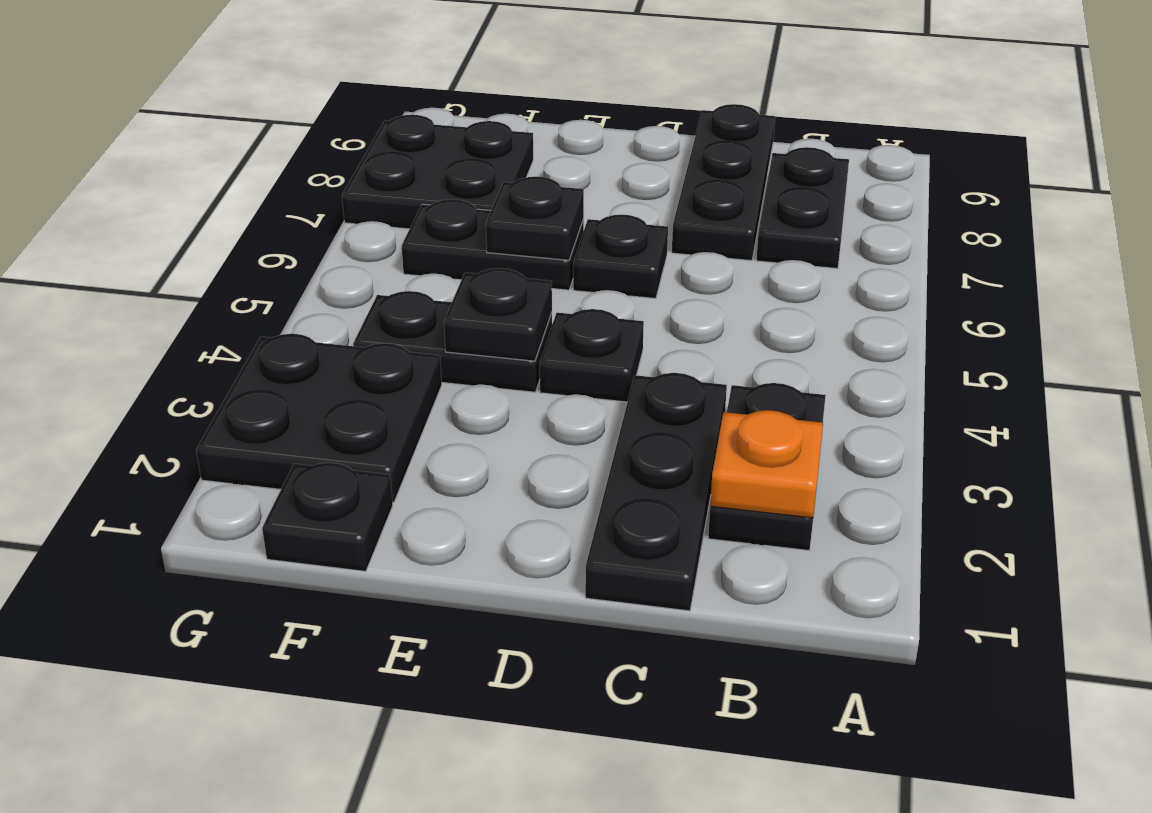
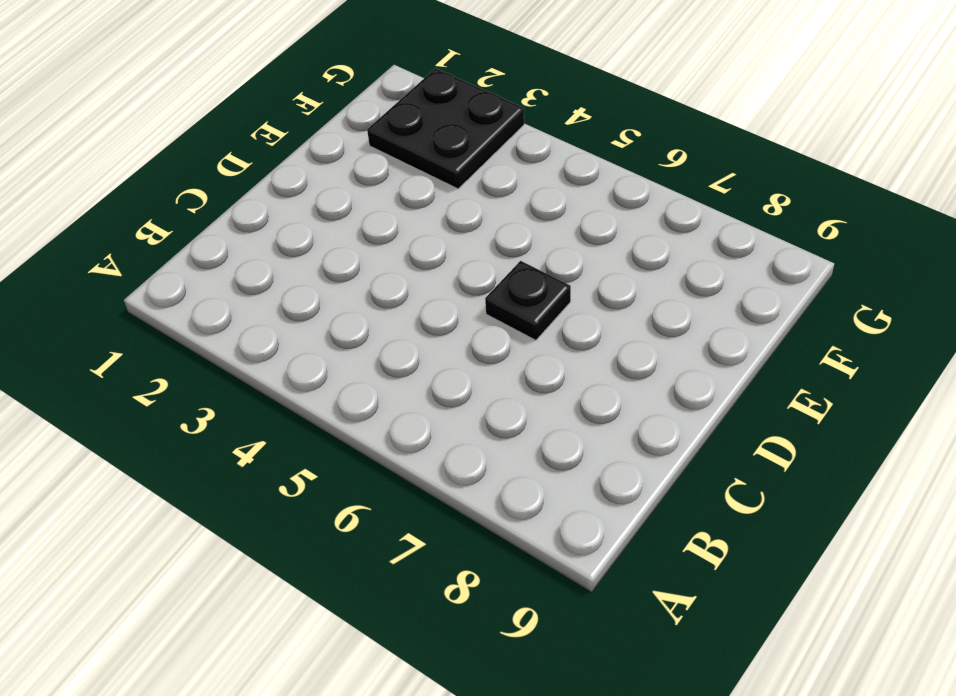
none -> black plate B2:B3 level 1
none -> black plate B7:B8 level 1
none -> black plate C1:C3 level 1

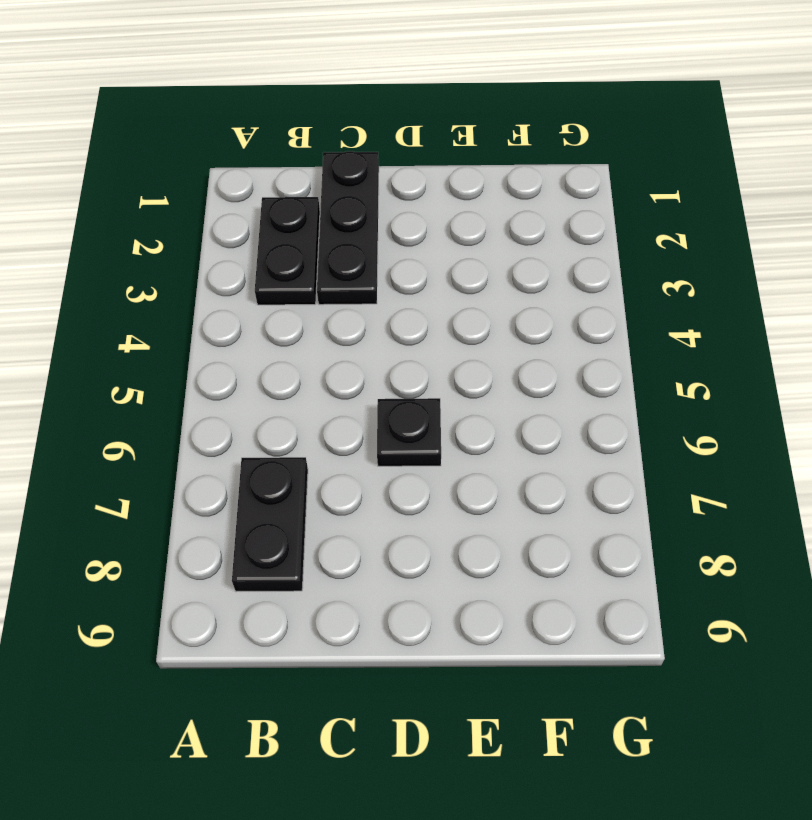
none -> black plate C7:C9 level 1
none -> black plate D4 level 1
none -> black plate E4:F4 level 1

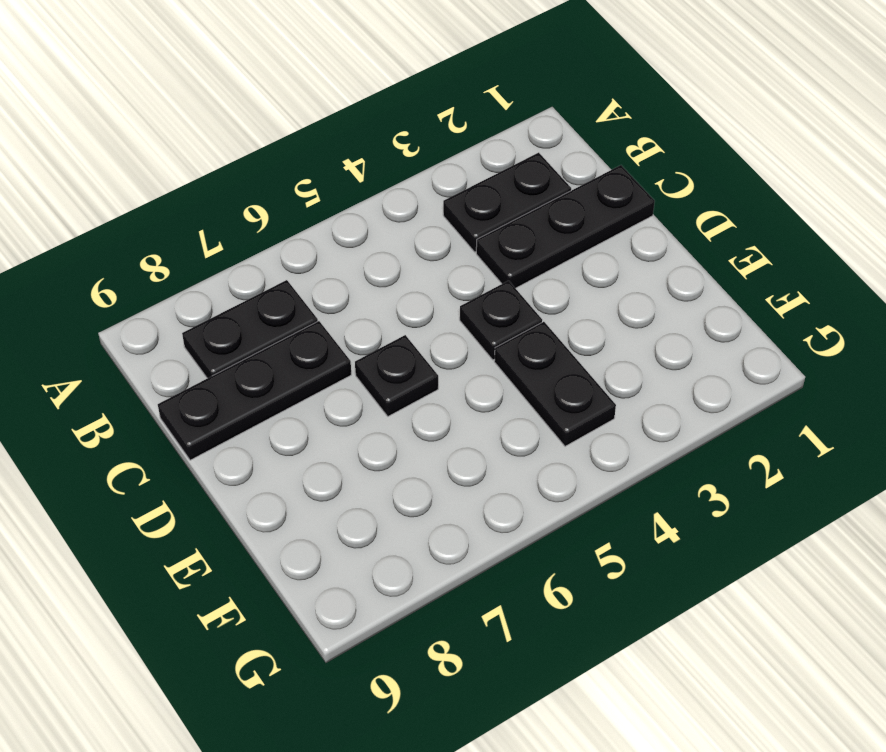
none -> black plate E6:F6 level 1
none -> black plate F1 level 1
none -> black plate F2:G3 level 1

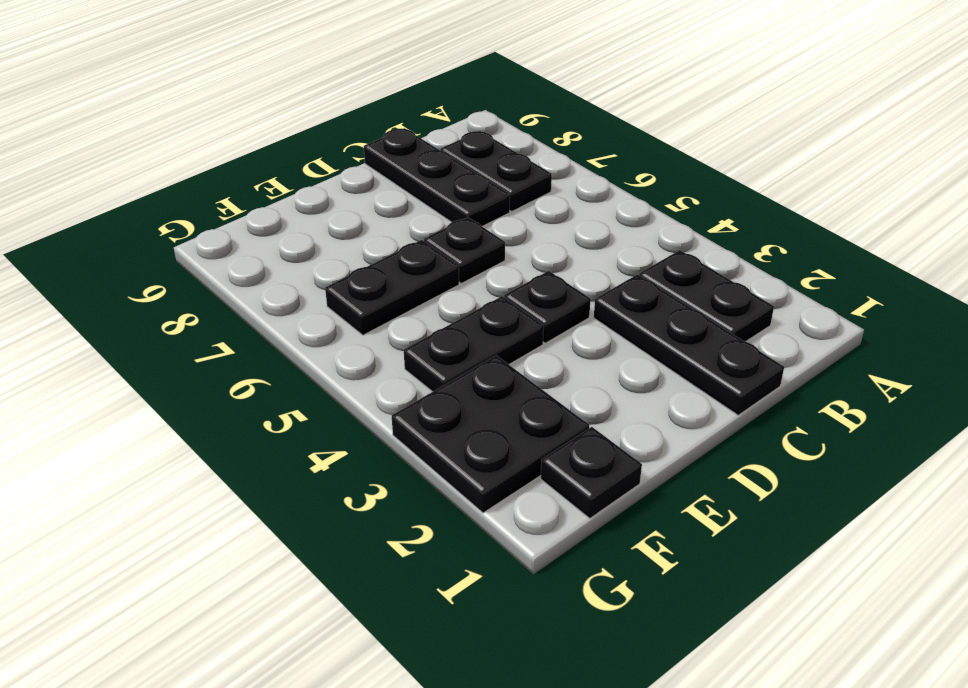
none -> black plate F7:G8 level 1
none -> orange plate B2 level 2
none -> black plate E4 level 2

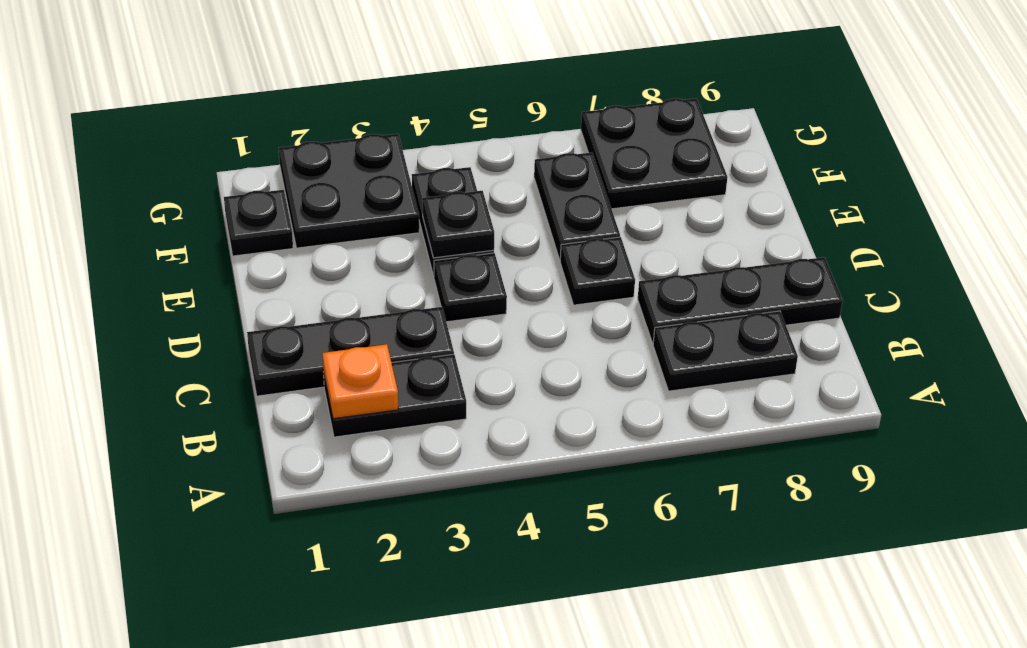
none -> black plate E6 level 2

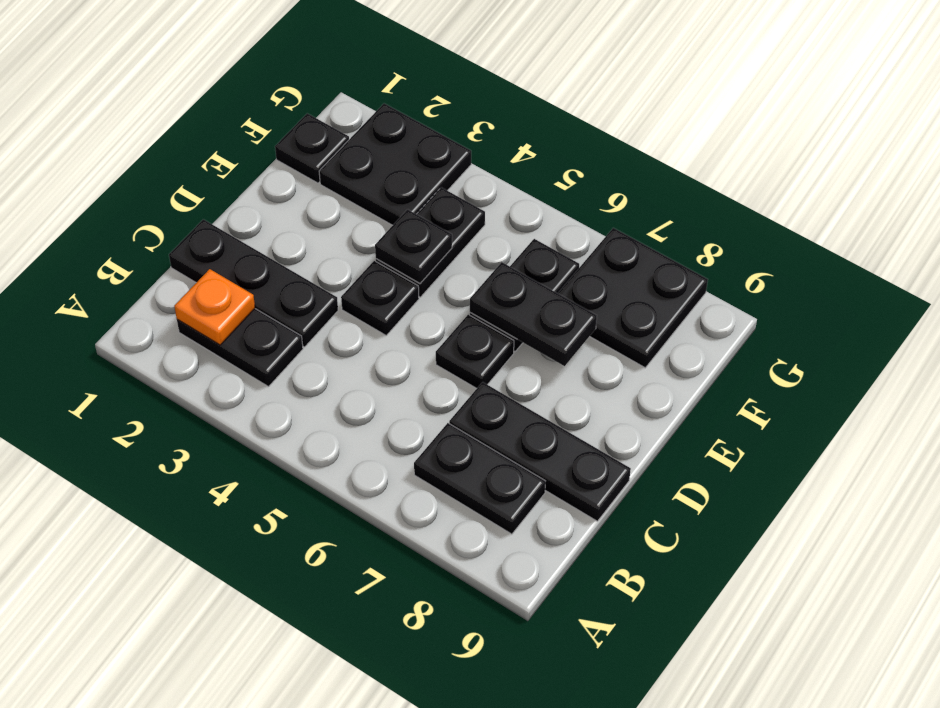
black plate E6:E7 level 2 -> black plate E6 level 2

